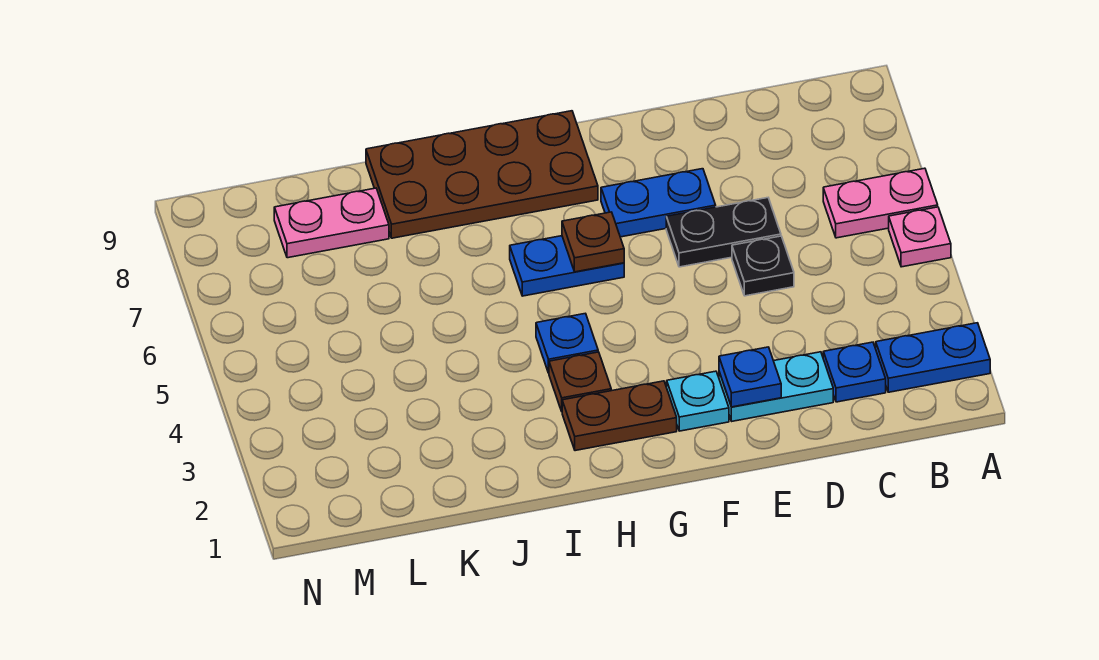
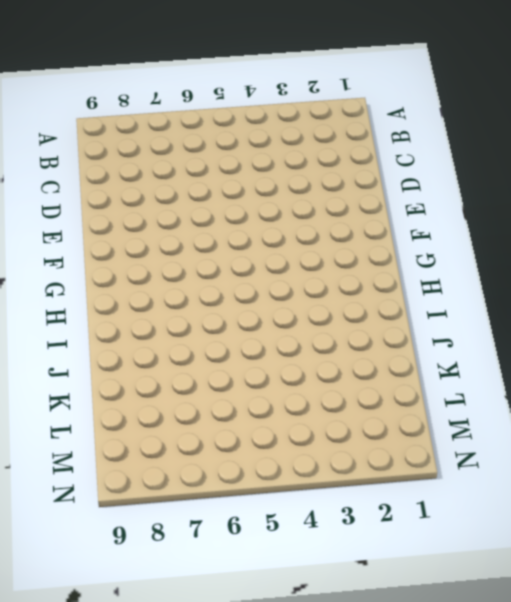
none -> blue plate A2:B2 level 1
none -> pink plate A5 level 1
none -> pink plate A6:B6 level 1

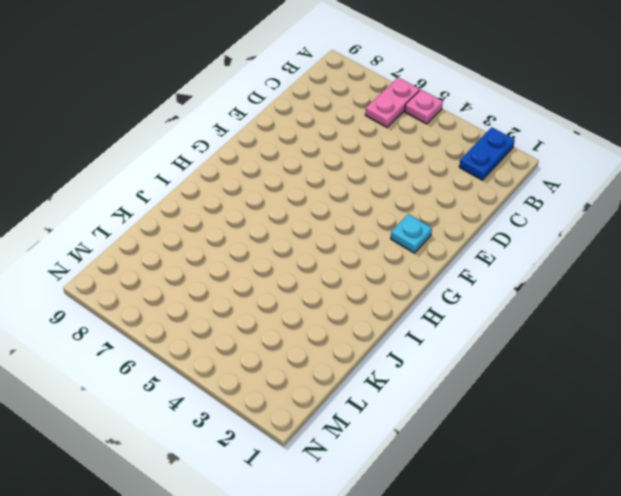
none -> blue plate C2 level 1
none -> cyan plate D2:E2 level 1
none -> black plate D5 level 1

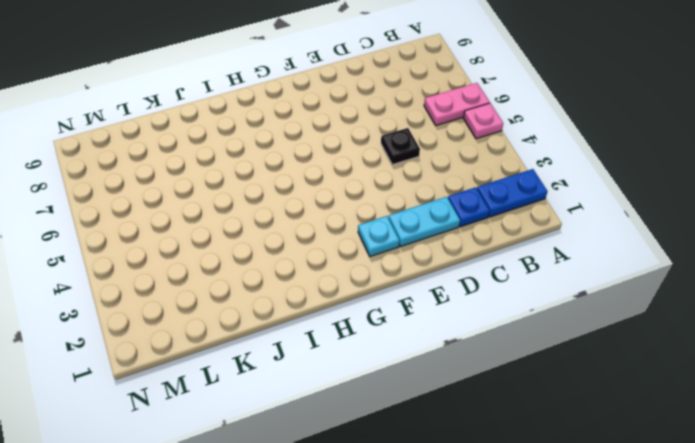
none -> black plate D6:E6 level 1
none -> blue plate E7:F7 level 1
none -> brown plate G2:H2 level 1

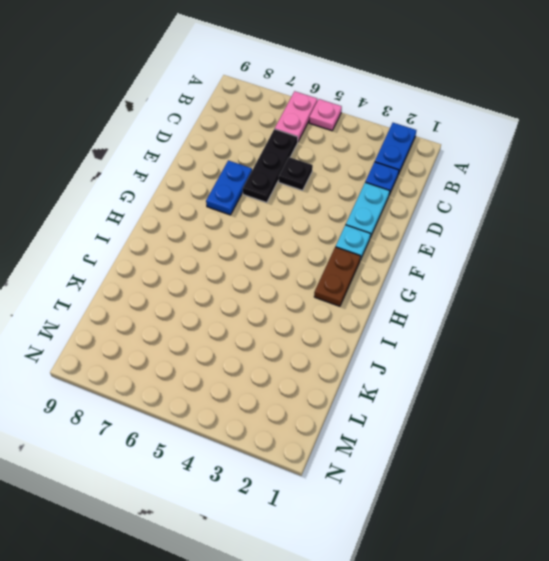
black plate C6:E6 level 1 -> black plate D6:E6 level 1
none -> blue plate G6:H6 level 1
none -> brown plate G8:J9 level 1
none -> brown plate H3 level 1

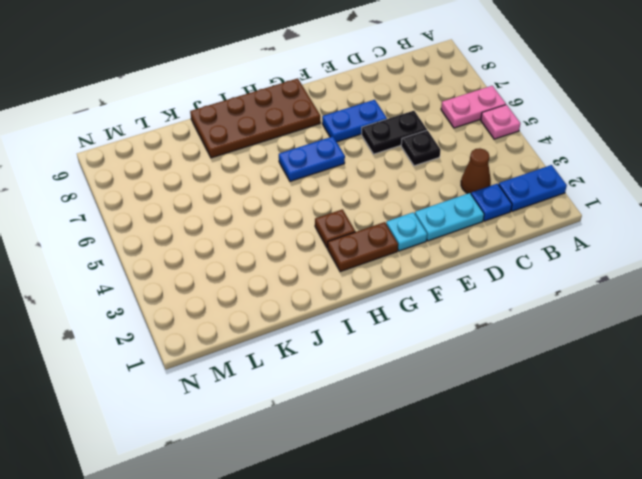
brown cone C3 level 1 -> none
none -> blue plate H4 level 1
none -> pink plate K8:L8 level 1
none -> blue plate E2 level 2

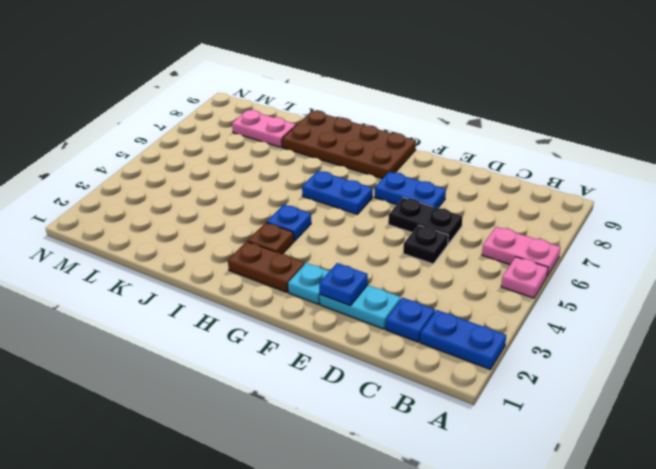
none -> brown plate G6 level 2

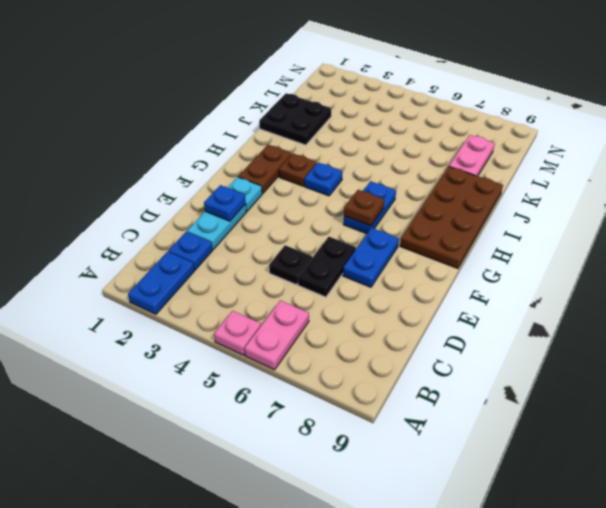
black plate J1:K2 level 1 -> none

